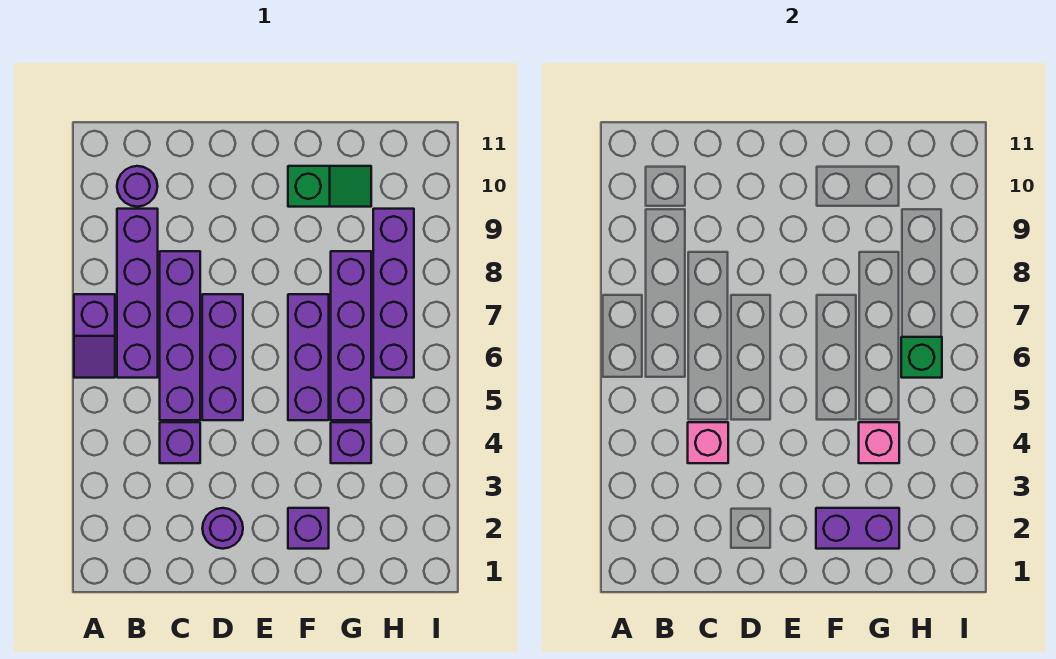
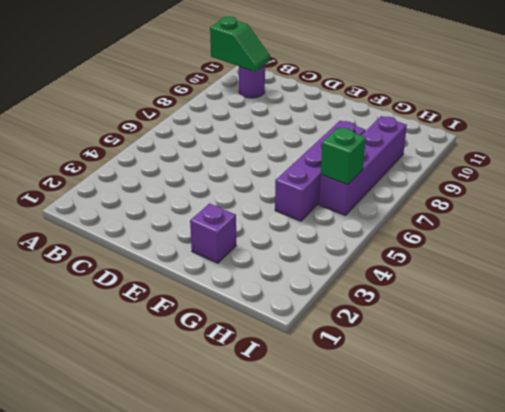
green slope A10:B10 level 2 top A -> green slope F10:G10 level 1 top F
none -> purple slope A6:A7 level 1 top 7
none -> purple brick B6:B9 level 1
none -> purple brick C4 level 1

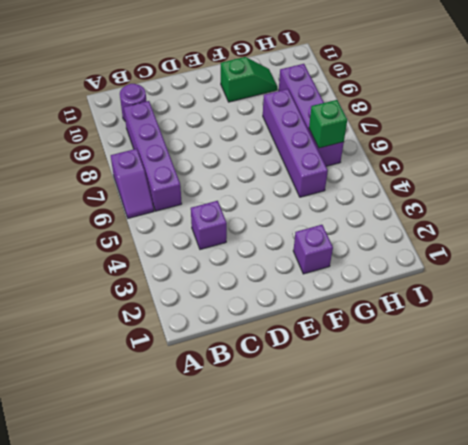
none -> purple brick C5:C8 level 1
none -> purple round brick D2 level 1
none -> purple brick D5:D7 level 1

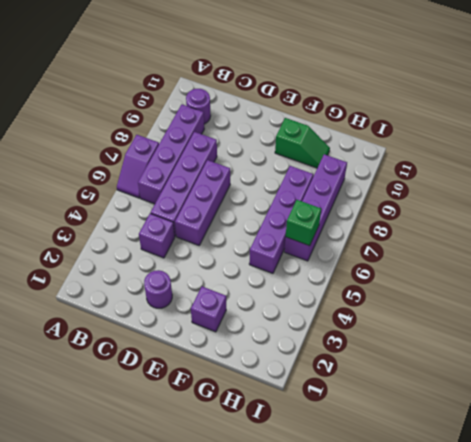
none -> purple brick F5:F7 level 1
none -> purple brick G4 level 1
none -> pink brick C4 level 2

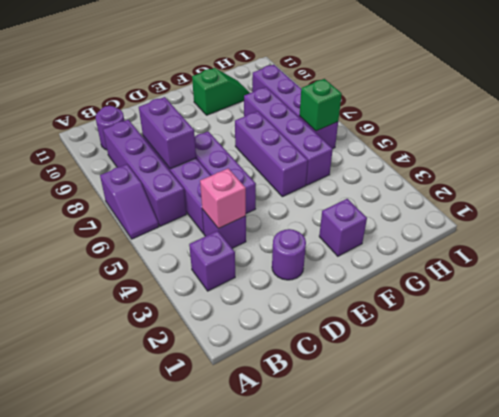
purple brick B3 level 1 -> purple brick G4 level 1
purple brick C7:C8 level 2 -> purple brick F2:G2 level 2
none -> pink brick G4 level 2

